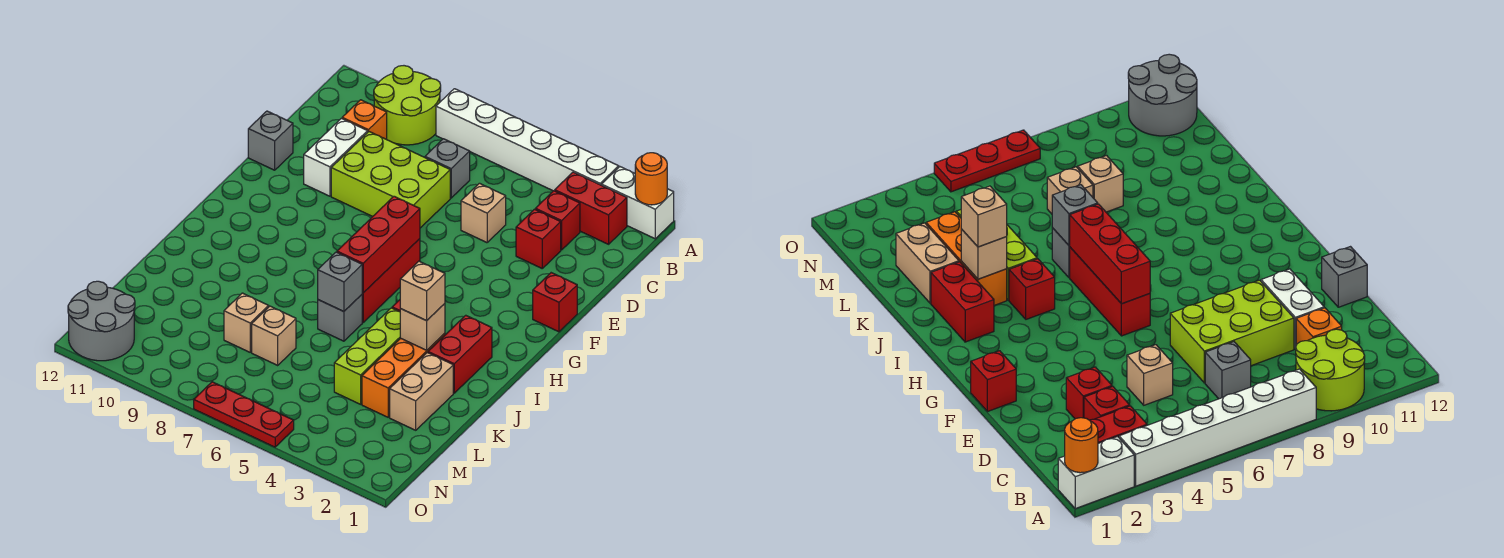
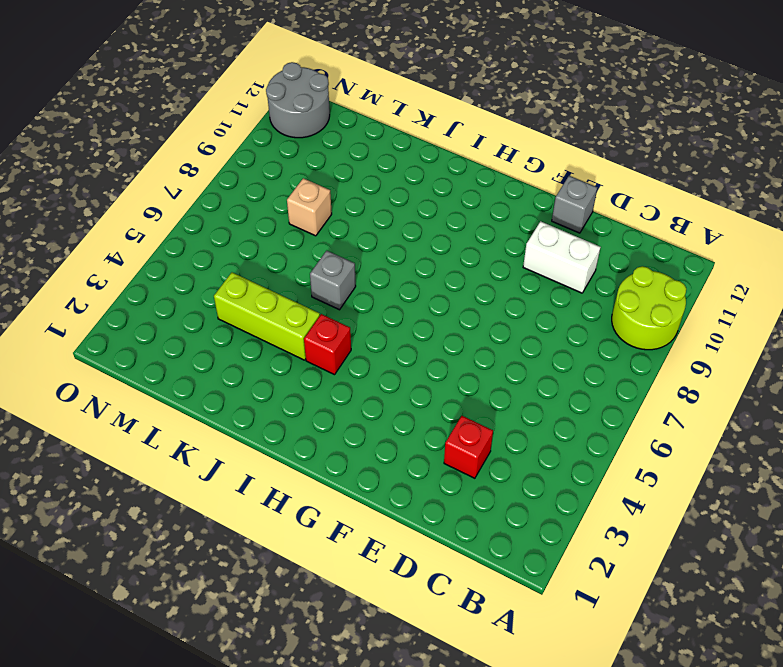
none -> white brick A1:A2 level 1
none -> white brick A3:A8 level 1
none -> red brick B2:B3 level 1

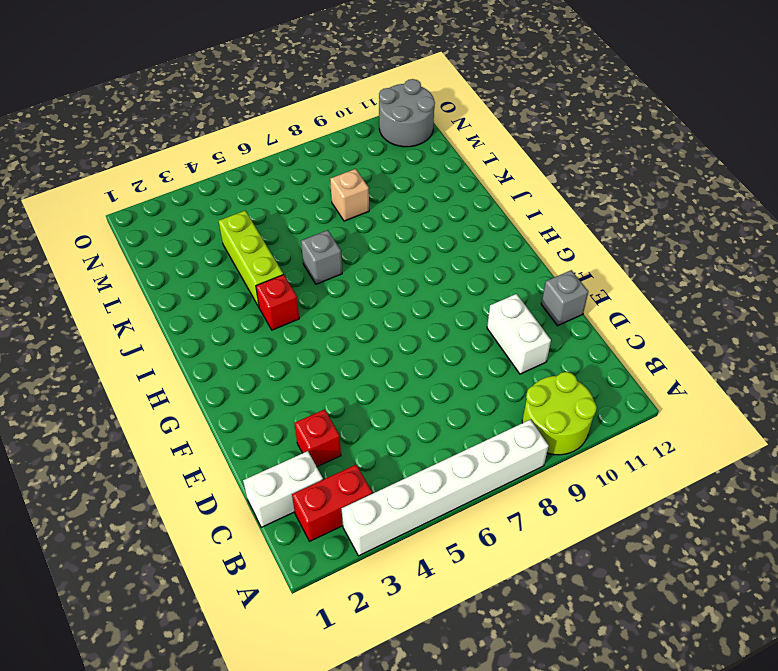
white brick C1:C2 level 1 -> white brick A1:A2 level 1
none -> red brick C3 level 1
none -> grey brick C7 level 1
none -> orange brick C10 level 1

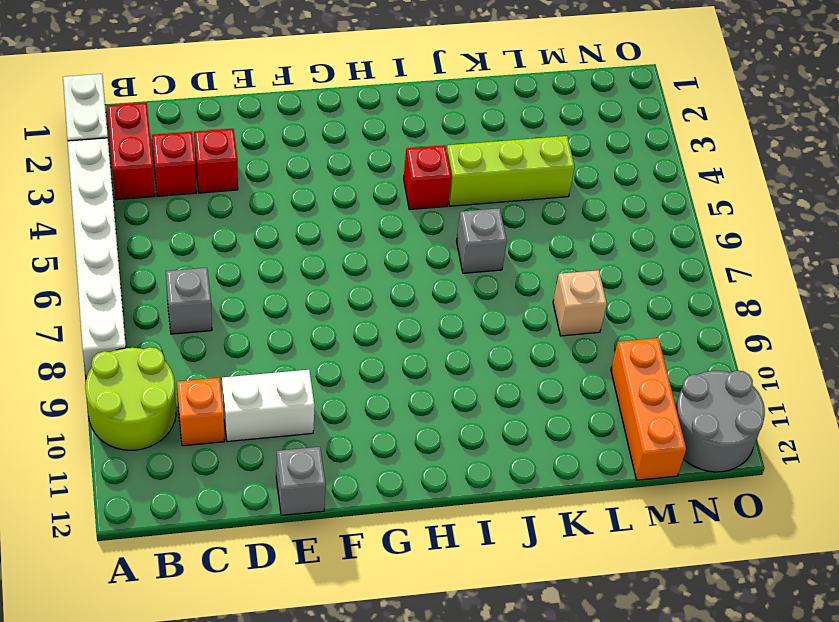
orange brick M10:M12 level 1 -> orange brick J3:L3 level 1
none -> tan brick D5 level 1
none -> lime brick D7:E9 level 1
none -> red brick F1 level 1

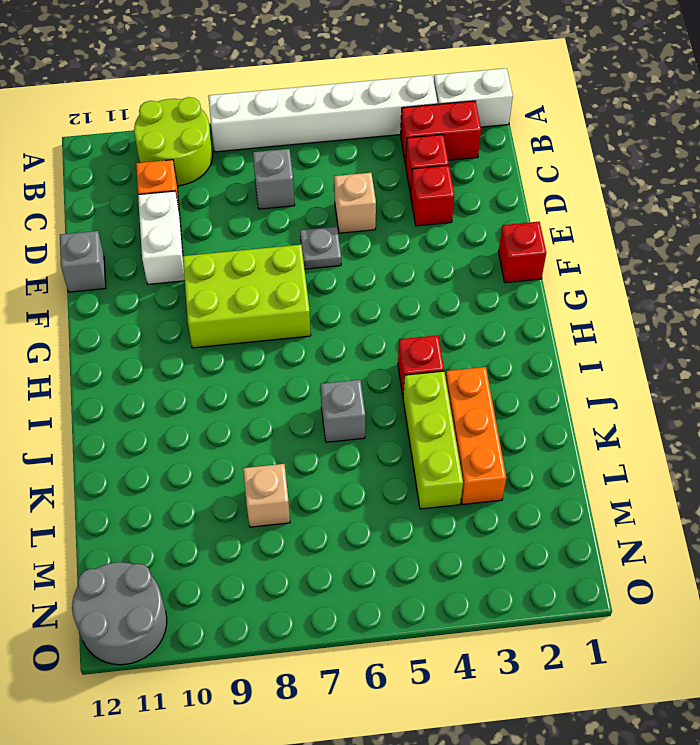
grey plate E6 level 1 -> none
lime brick F7:G9 level 1 -> lime brick D7:E9 level 1
none -> red brick G6:I6 level 1
none -> red brick I2:J2 level 1
none -> tan brick K2:L2 level 1

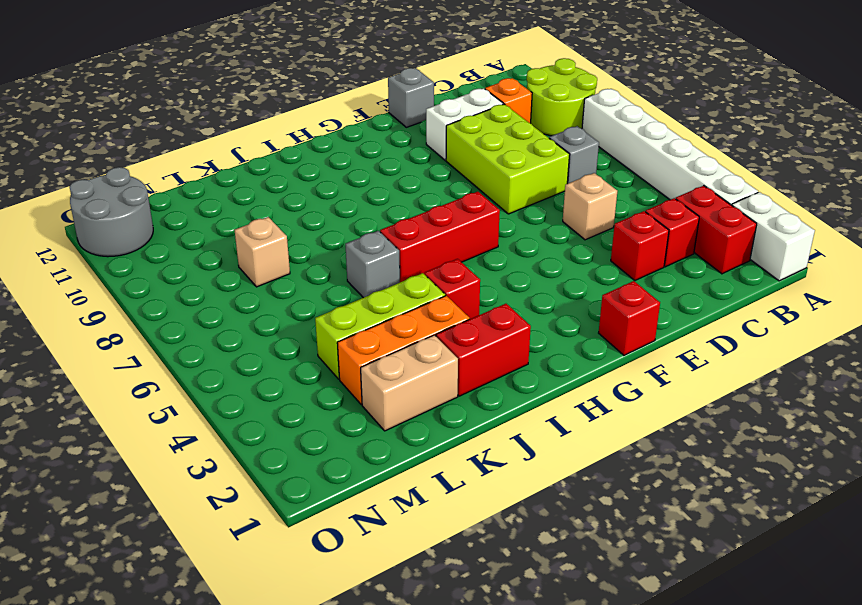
none -> tan brick L7 level 1
none -> red plate O5:O7 level 1
none -> orange round brick A1 level 2

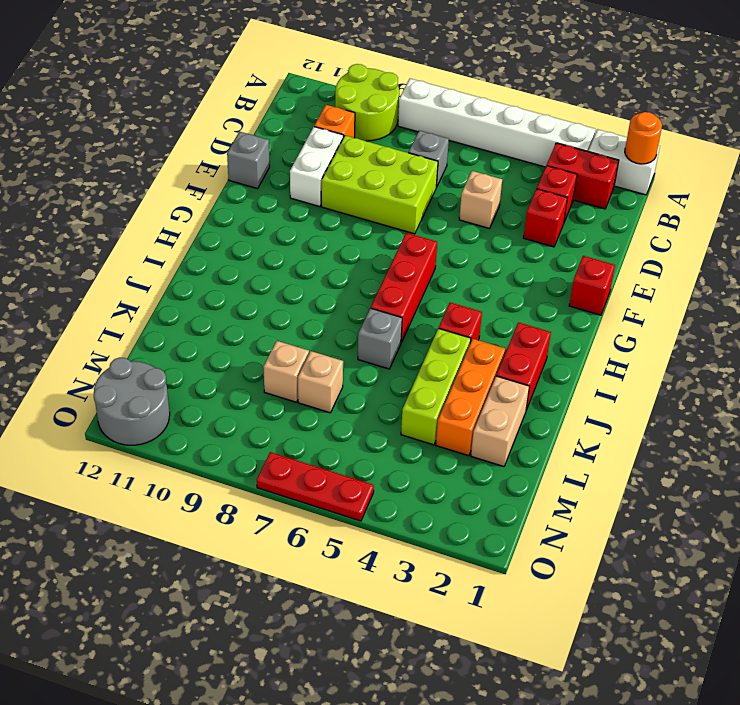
none -> red brick G6:I6 level 2
none -> tan brick J3 level 2
none -> grey brick J6 level 2

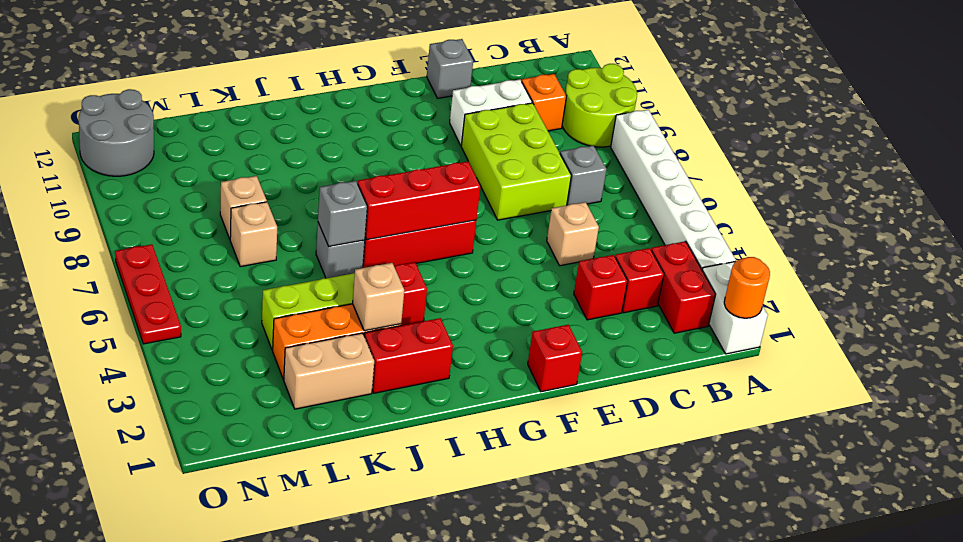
none -> tan brick J3 level 3

